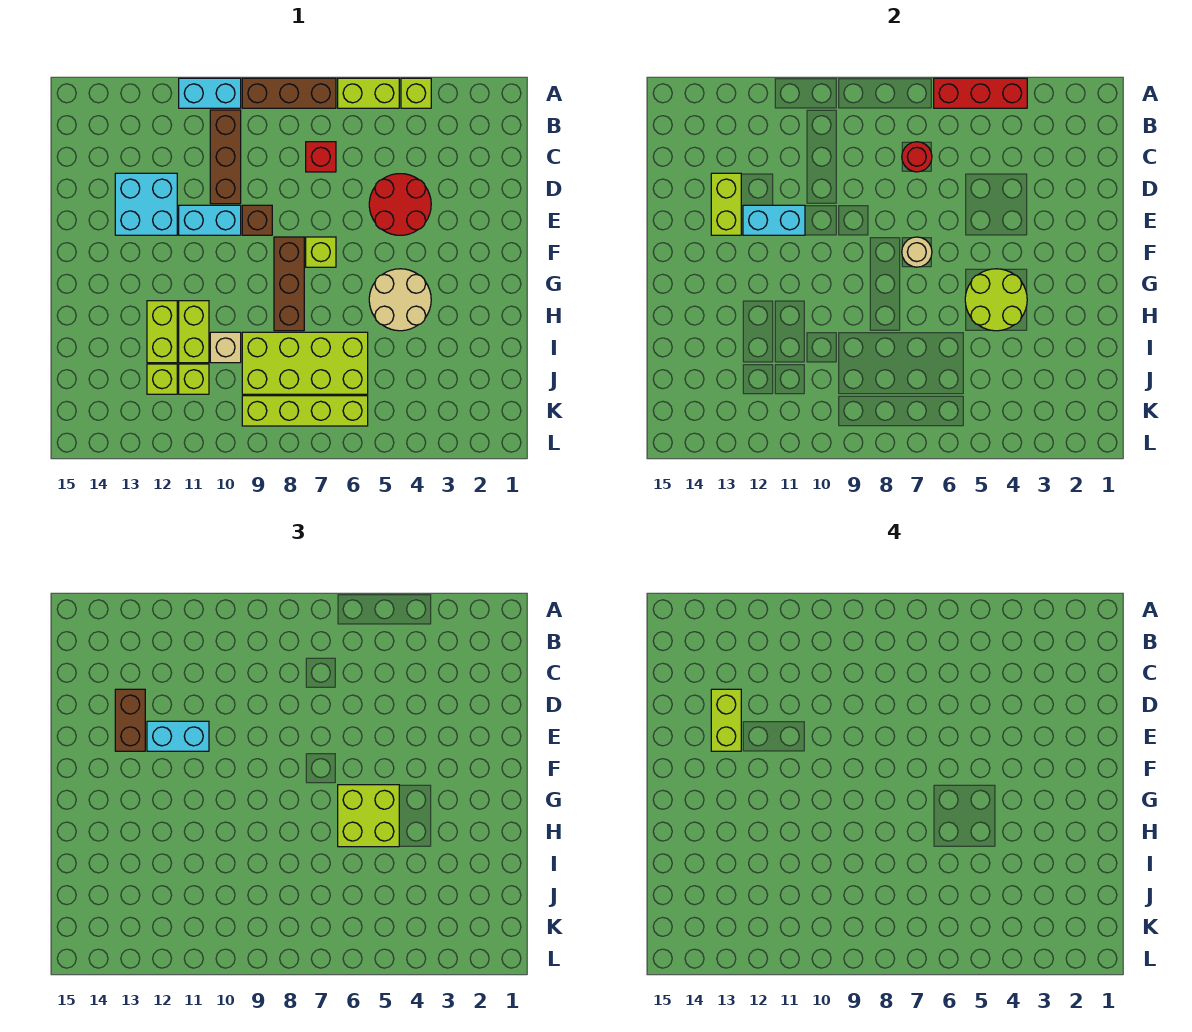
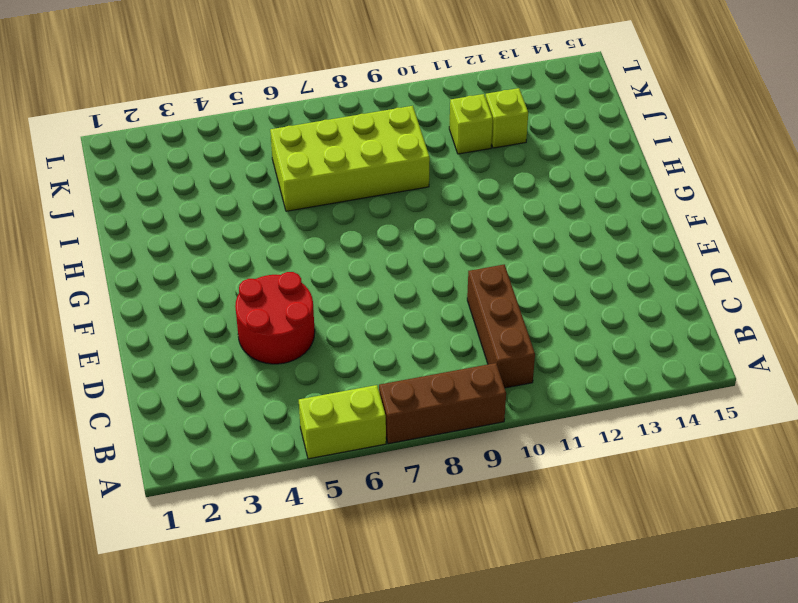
none -> lime brick A4 level 1
none -> cyan brick A10:A11 level 1
none -> red brick C7 level 1
none -> cyan brick D12:E13 level 1

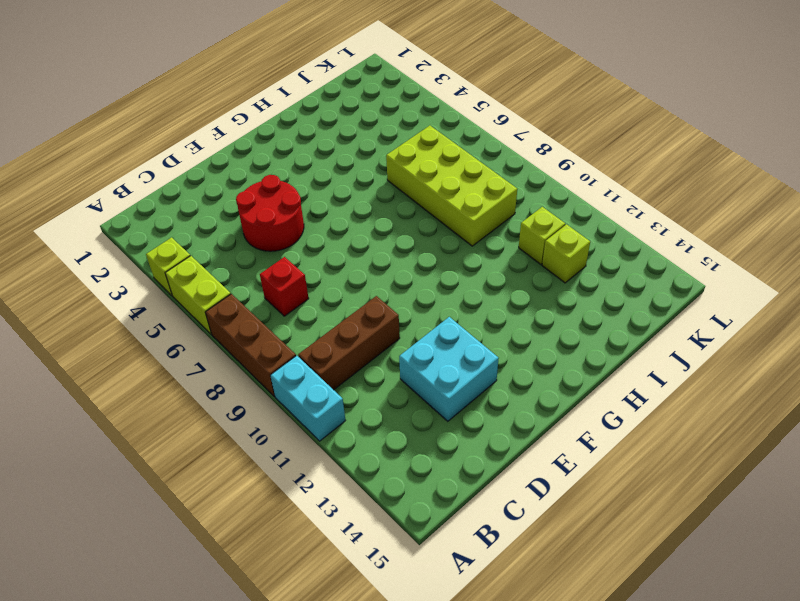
none -> brown brick E9 level 1
none -> cyan brick E10:E11 level 1
none -> lime brick F7 level 1
none -> brown brick F8:H8 level 1

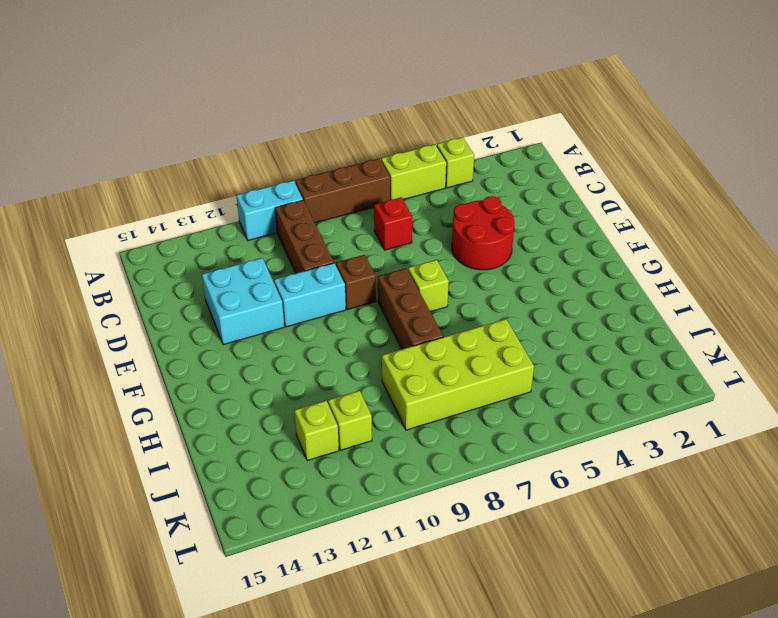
none -> tan round brick G4:H5 level 1
none -> lime brick H11:I11 level 1
none -> lime brick H12:I12 level 1
none -> tan brick I10 level 1

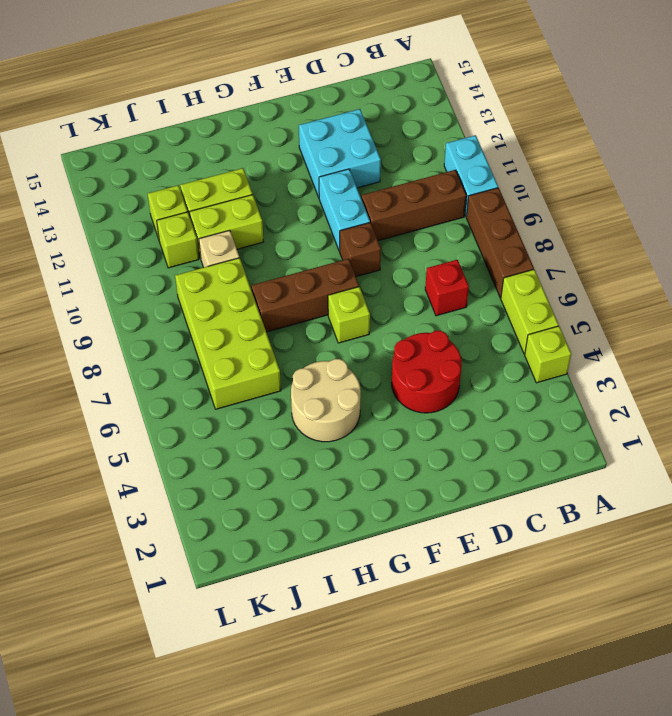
none -> lime brick K6:K9 level 1
none -> red brick A4:A6 level 2
none -> red round brick C7 level 2
none -> lime brick D13:E13 level 2

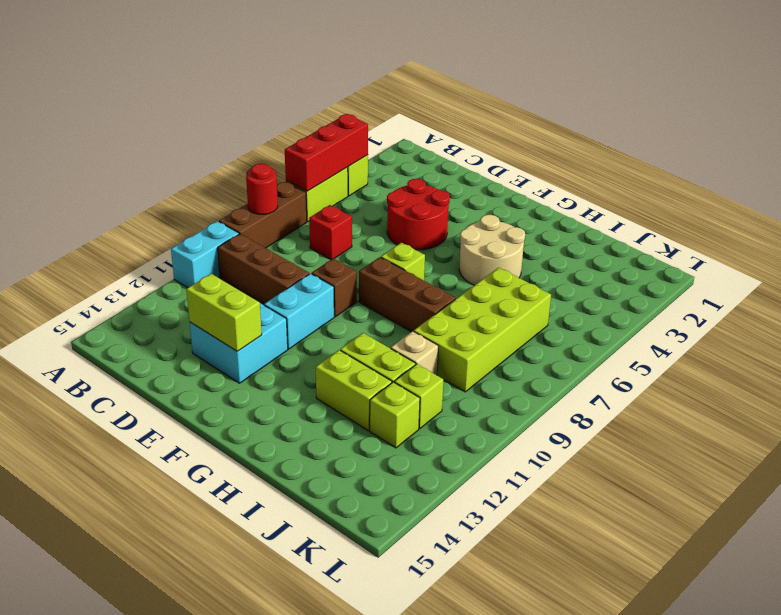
red round brick A8 level 2 -> red round brick C7 level 2
none -> lime brick K6:K9 level 1
none -> cyan brick E11:E12 level 2
none -> tan round brick F7 level 2
none -> lime round brick G4:H5 level 2

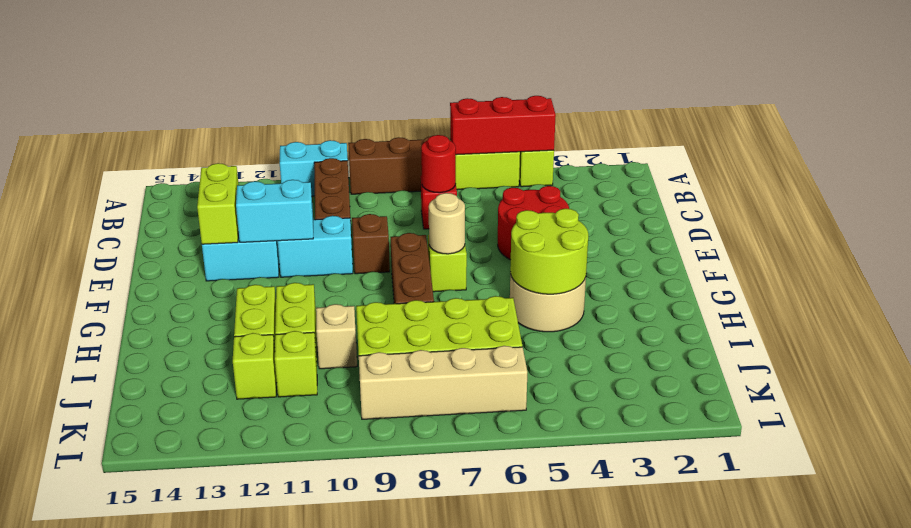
tan brick K6:K9 level 1 -> lime brick K6:K9 level 1
none -> brown brick D13:E13 level 3
none -> cyan brick E11:E12 level 3
none -> lime brick G5:H6 level 3
none -> lime brick D13:E13 level 4

